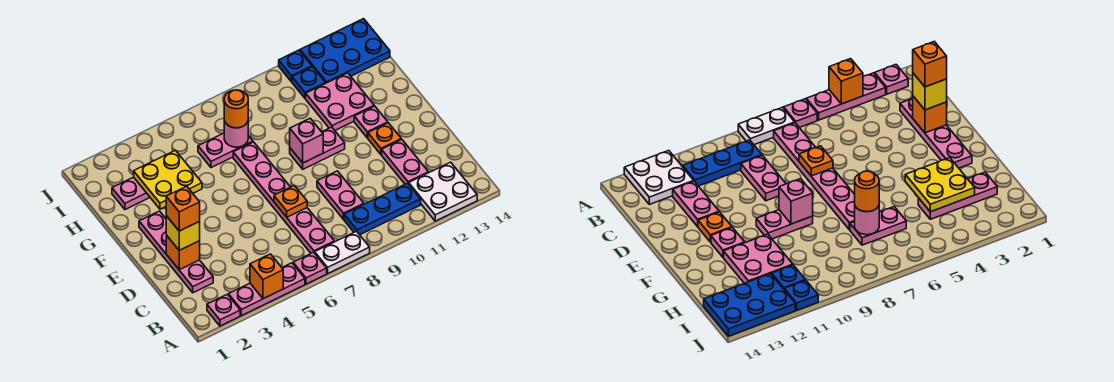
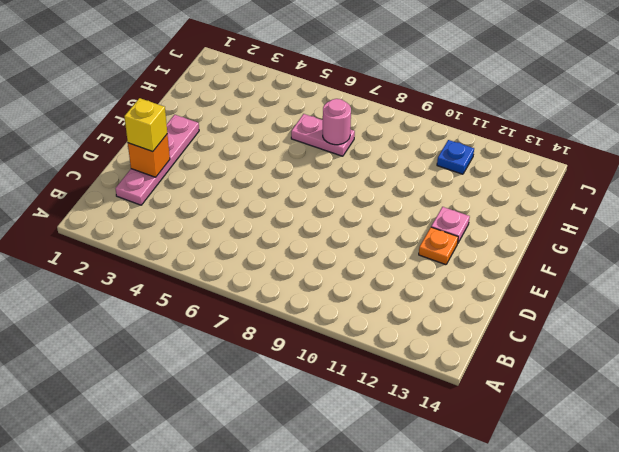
none -> pink plate A2 level 1
none -> pink plate A3:A5 level 1
none -> pink plate A6 level 1

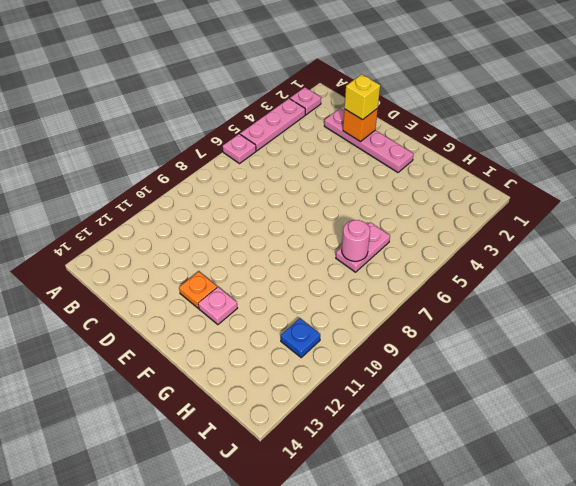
none -> white plate A7:A8 level 1
none -> white plate A12:B13 level 1
none -> pink plate B7:G7 level 1

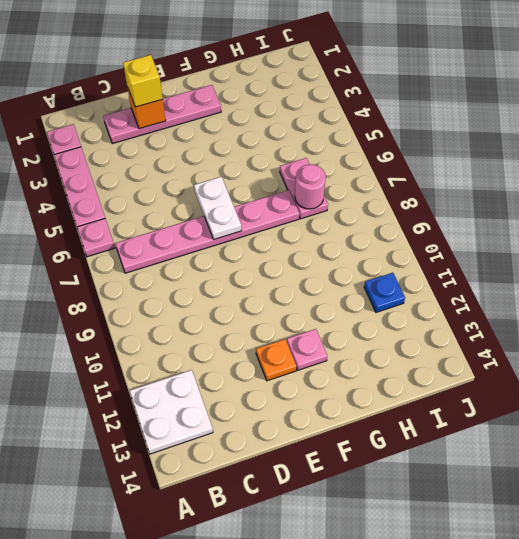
white plate E6:E7 level 2 -> white plate A7:A8 level 1
none -> blue plate B9:B11 level 1
none -> pink plate C9:D9 level 1
none -> pink plate C12:D12 level 1

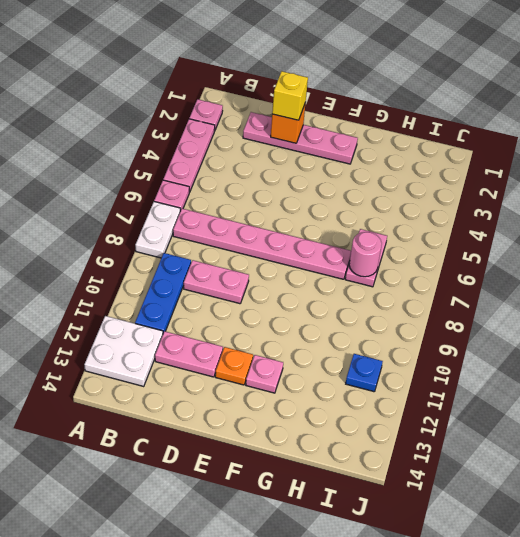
none -> pink plate F9:F10 level 1
none -> pink plate G11:H12 level 1
none -> pink plate H2:H4 level 1

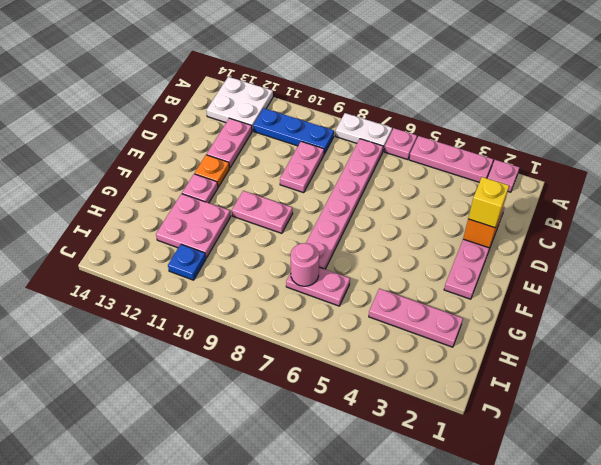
none -> blue plate I12:J14 level 1
none -> blue plate J11 level 1
none -> orange brick A4 level 2

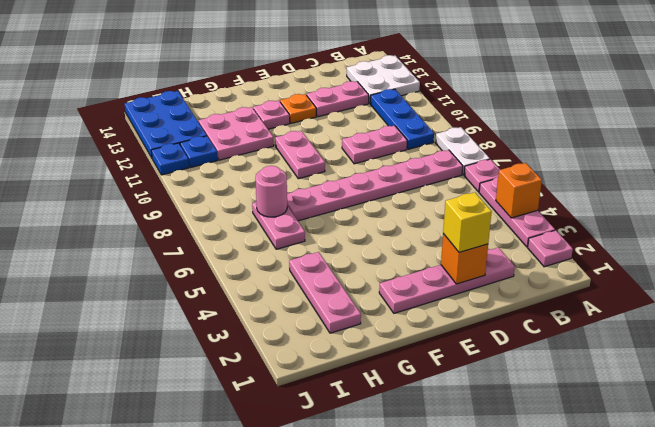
none -> orange plate D7 level 2
none -> pink brick F9 level 2
none -> yellow plate G3:H4 level 2

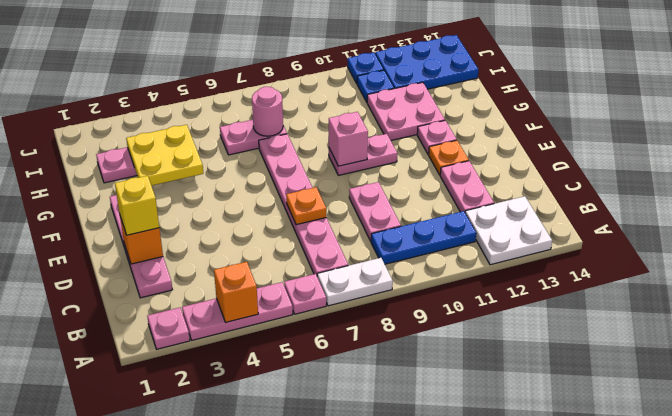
none -> orange round brick H7 level 3
none -> orange brick D2 level 4

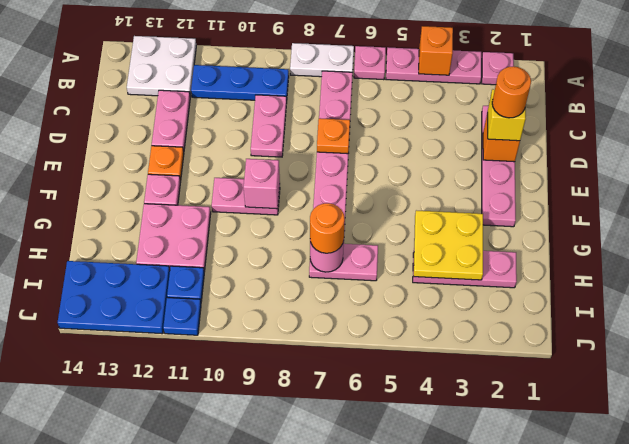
orange round brick D2 level 4 -> orange brick D2 level 4

